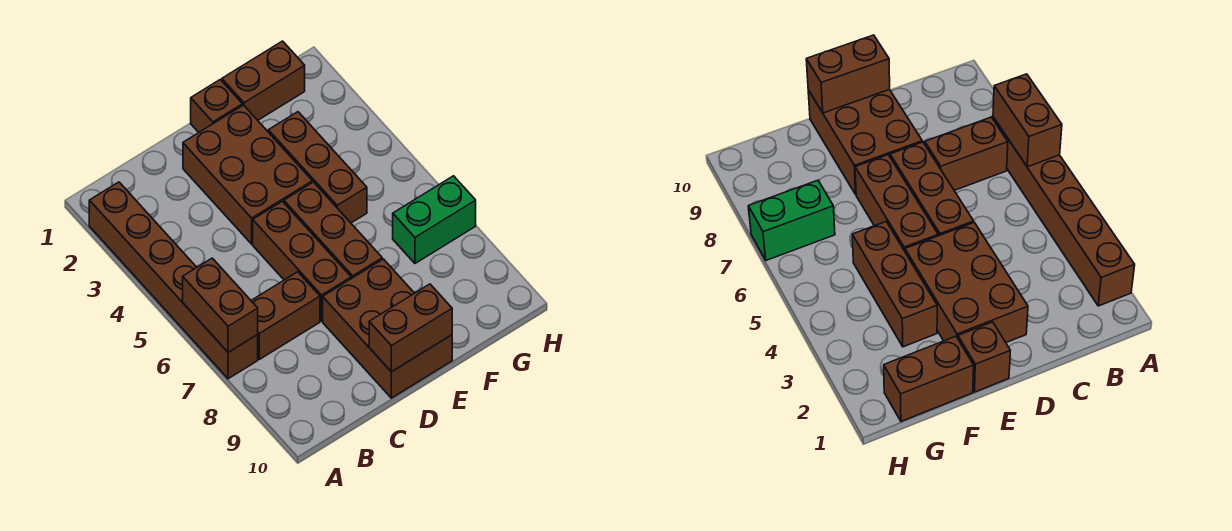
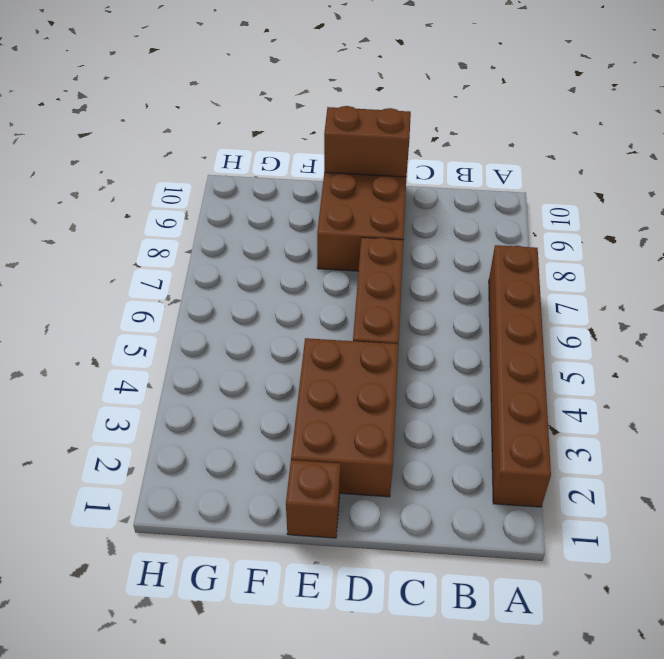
none -> brown brick B7:C7 level 1
none -> brown brick E5:E7 level 1
none -> brown brick F1:G1 level 1

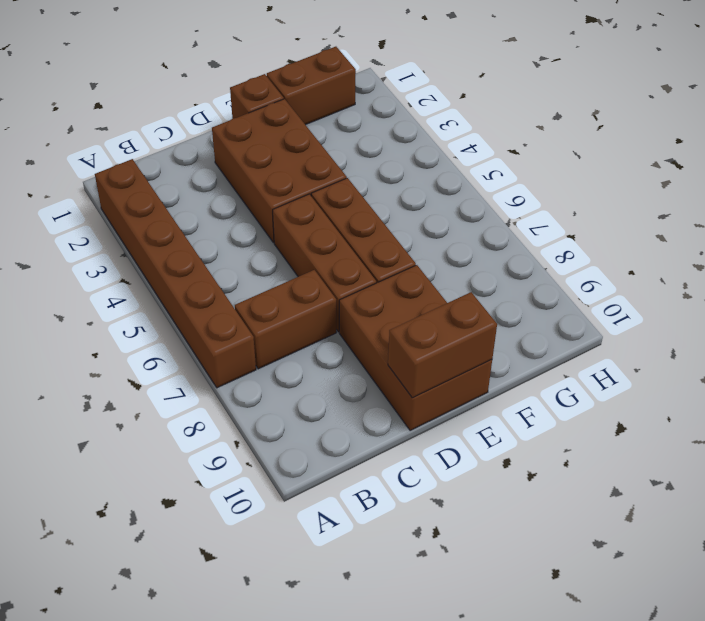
none -> brown brick F3:F5 level 1
none -> green brick G7:H7 level 1
none -> brown brick A6:A7 level 2

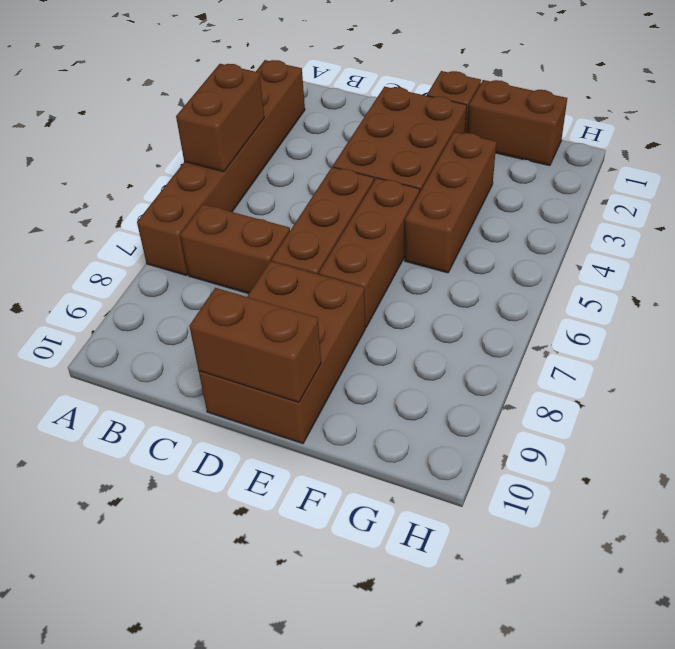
brown brick A4:A5 level 2 -> brown brick A6:A7 level 2
none -> green brick G7:H7 level 1

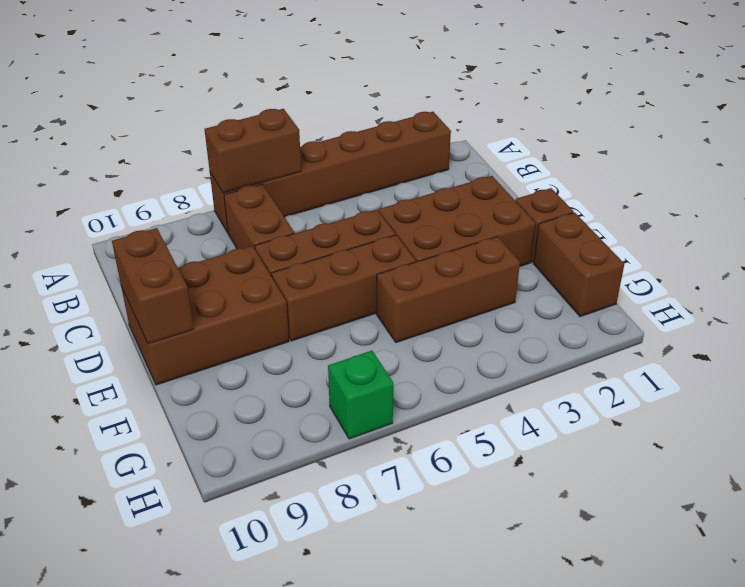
green brick H7 level 1 -> green brick G7:H7 level 1

